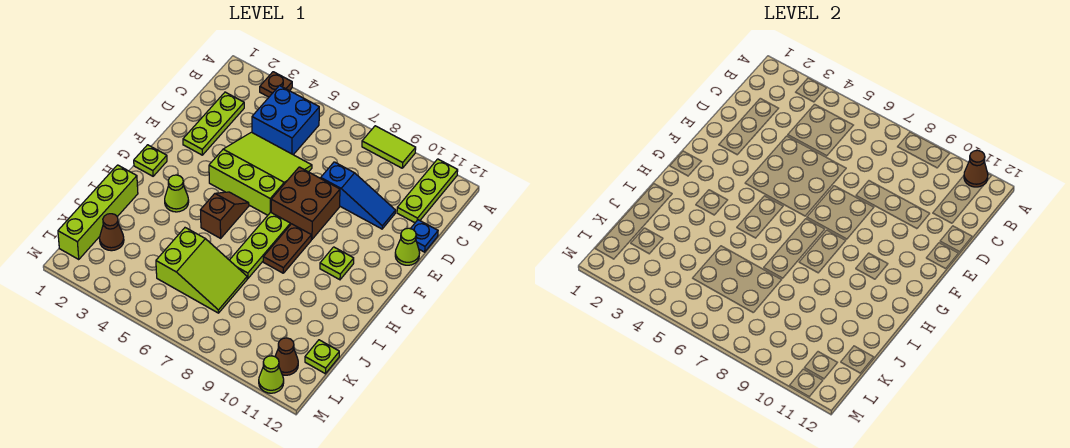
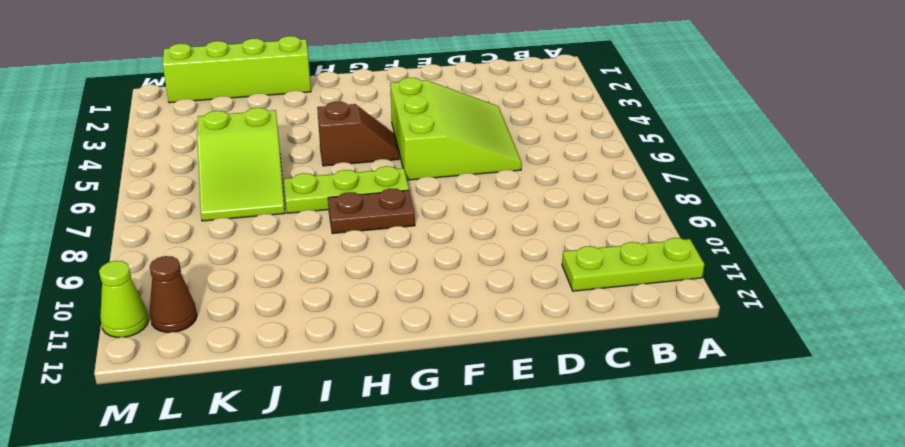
none -> brown plate A3 level 1
none -> lime tile A8:A9 level 1
none -> blue brick B4:C5 level 1

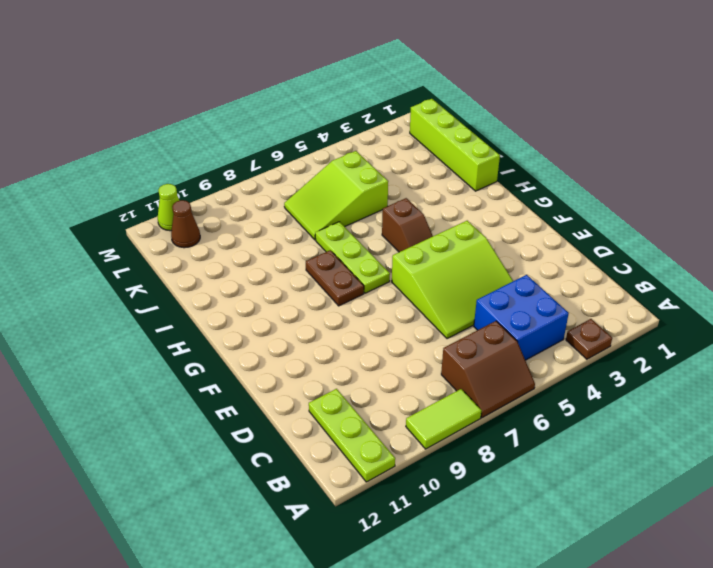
brown slope A6:B7 level 1 top B -> none
none -> lime plate C2:E2 level 1
none -> blue slope D8:D10 level 1 top 8
none -> blue plate D12 level 1

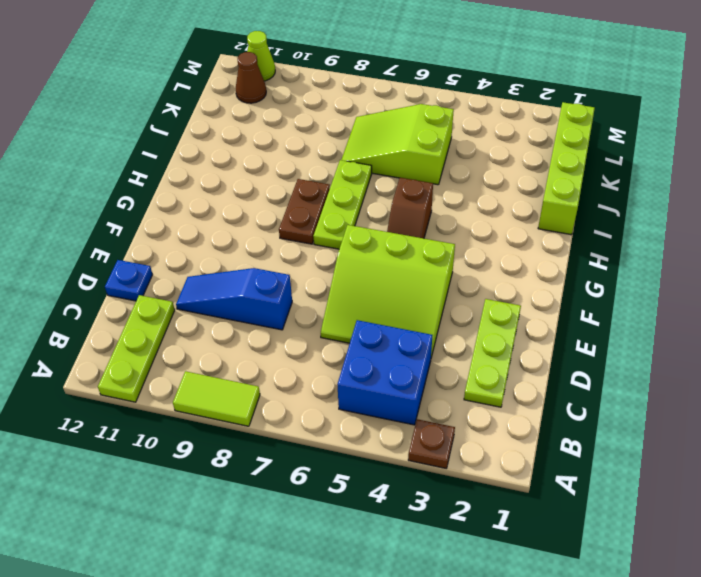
none -> brown brick E7:F8 level 1
none -> lime cone E12 level 1
none -> lime plate G1 level 1

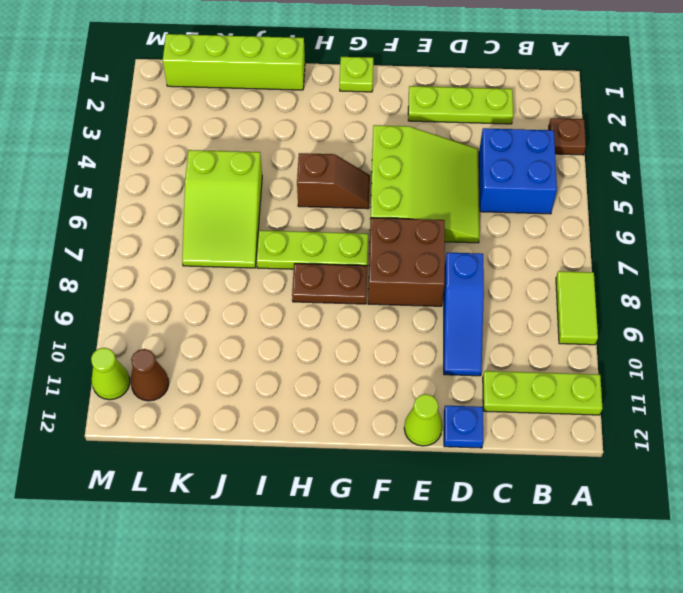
none -> lime plate G10 level 1
none -> lime cone H3 level 1
none -> brown cone K2 level 1

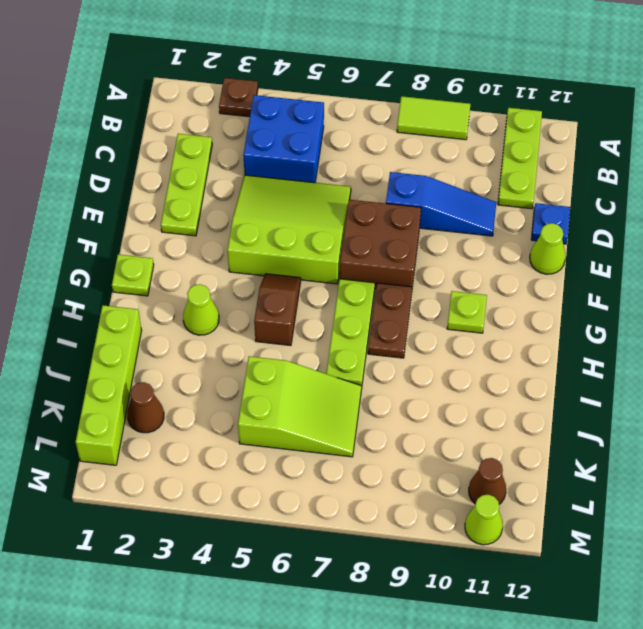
none -> lime plate K12 level 1
none -> brown cone A11 level 2

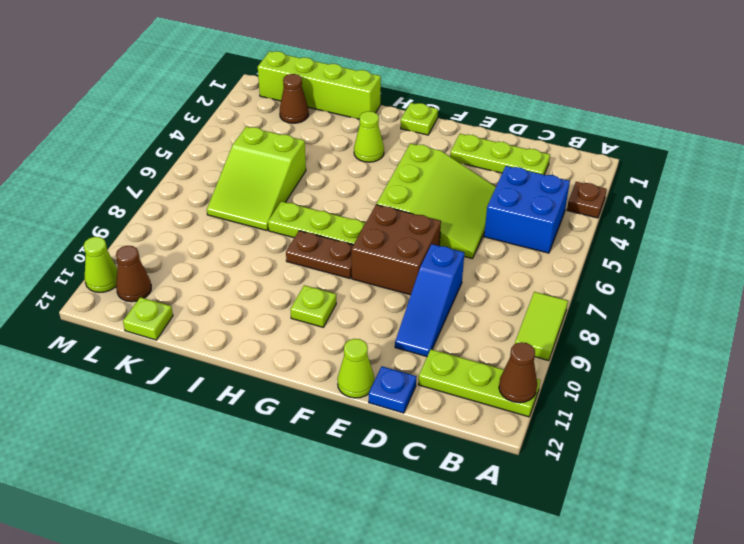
none -> brown slope G5:H5 level 1 top H

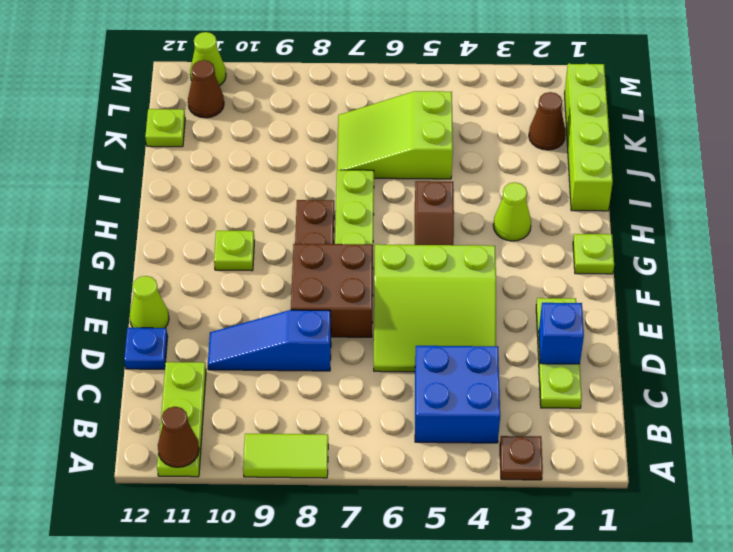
blue brick D2 level 2 -> none

